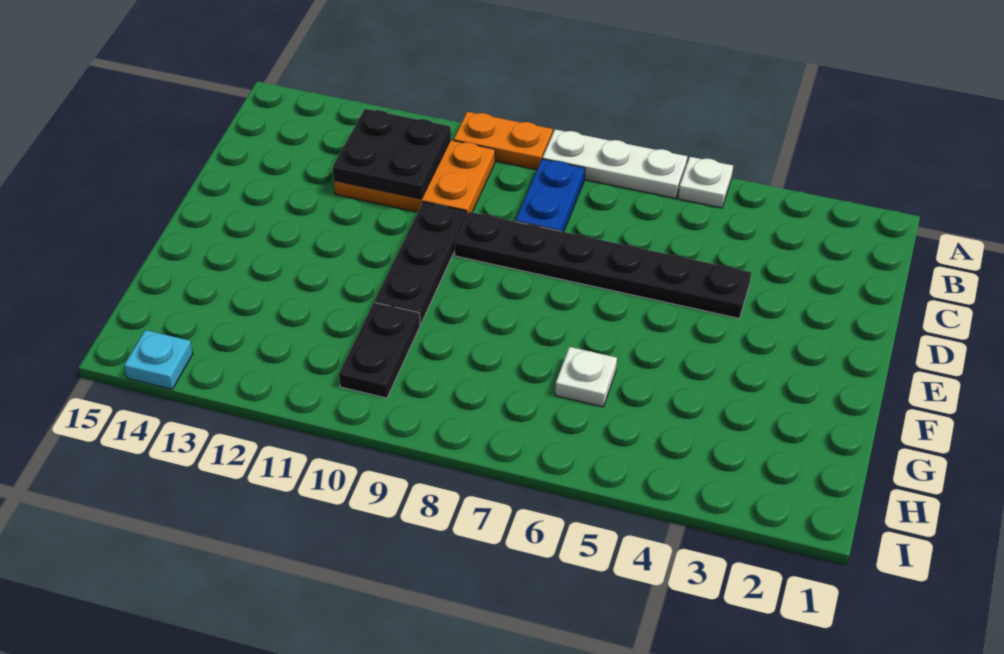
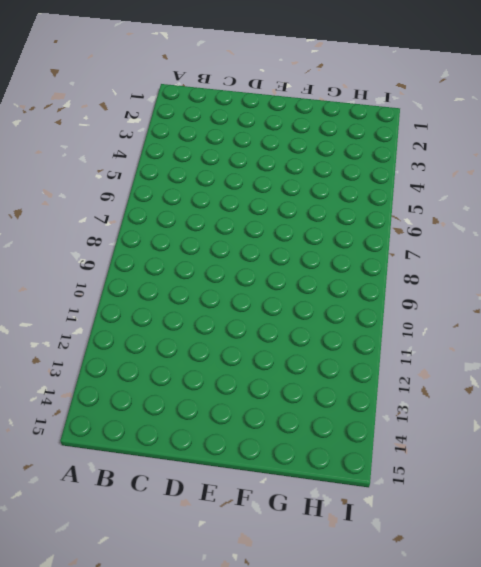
none -> white plate A5 level 1
none -> white plate A6:A8 level 1

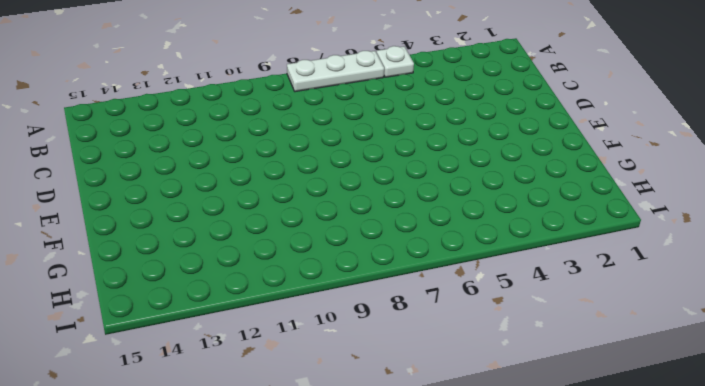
none -> orange plate A9:A10 level 1
none -> blue plate B8:C8 level 1

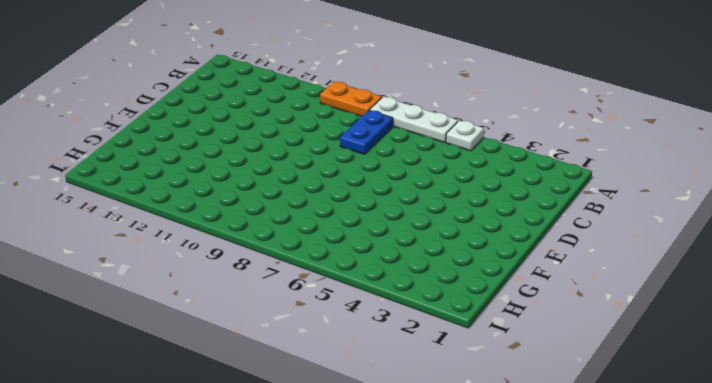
none -> orange plate B10:C12 level 1
none -> black plate D4:D9 level 1

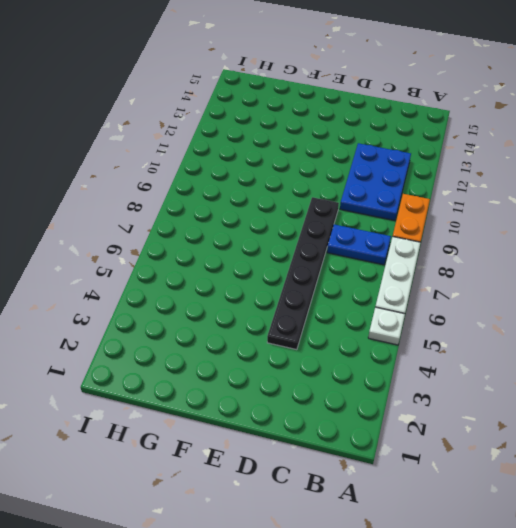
blue plate B10:C12 level 1 -> orange plate B10:C12 level 1
none -> black plate D10:F10 level 1
none -> white plate G6 level 1

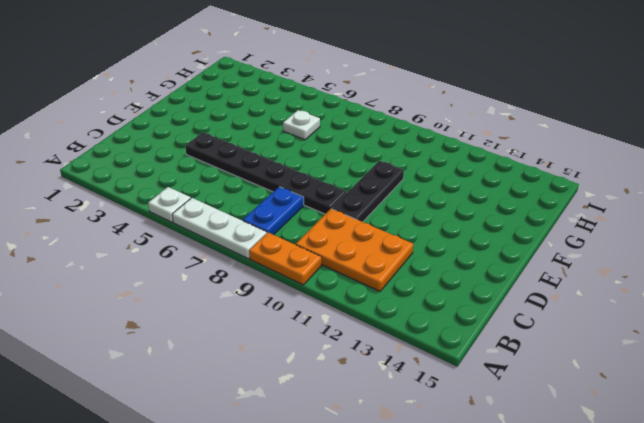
none -> black plate G10:H10 level 1
none -> cyan plate I14 level 1

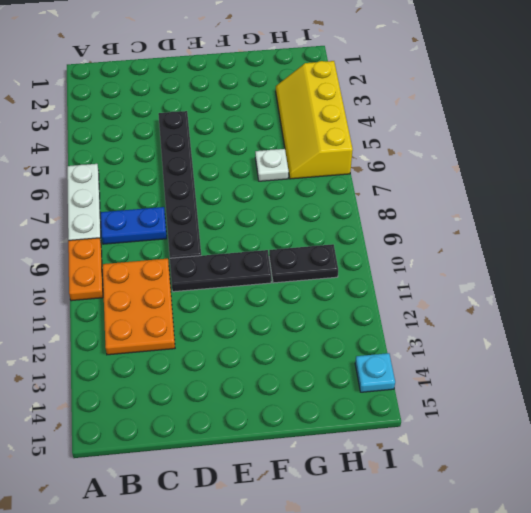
yellow slope H3:I6 level 1 top I -> none
none -> white plate A5 level 1
none -> black plate B11:C12 level 2

